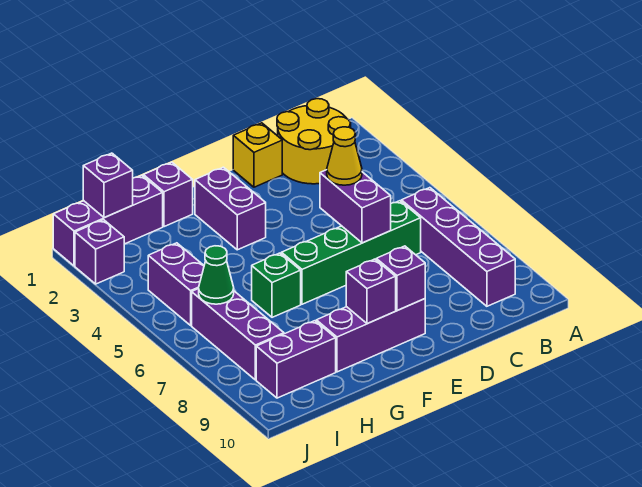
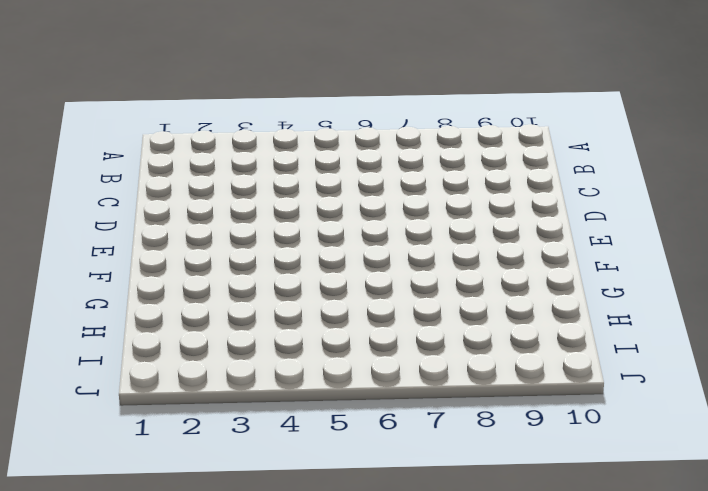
none -> yellow round brick B1:C2 level 1
none -> purple brick B6:B9 level 1
none -> green brick C6:F6 level 1

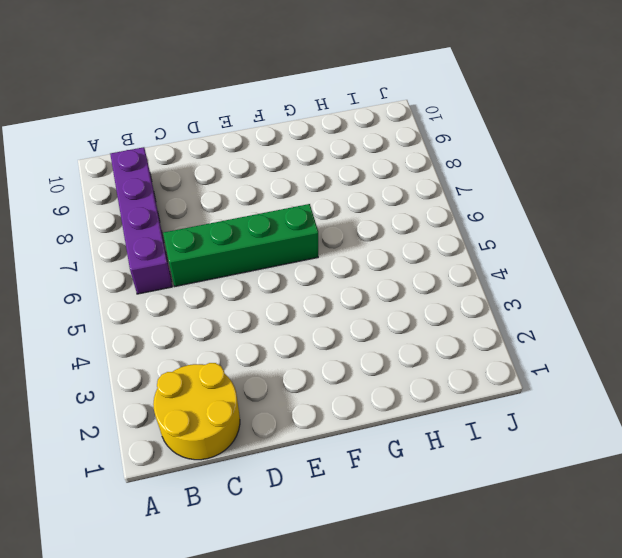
none -> yellow brick D1 level 1
none -> purple brick E9:G9 level 1
none -> purple brick F2:F3 level 1

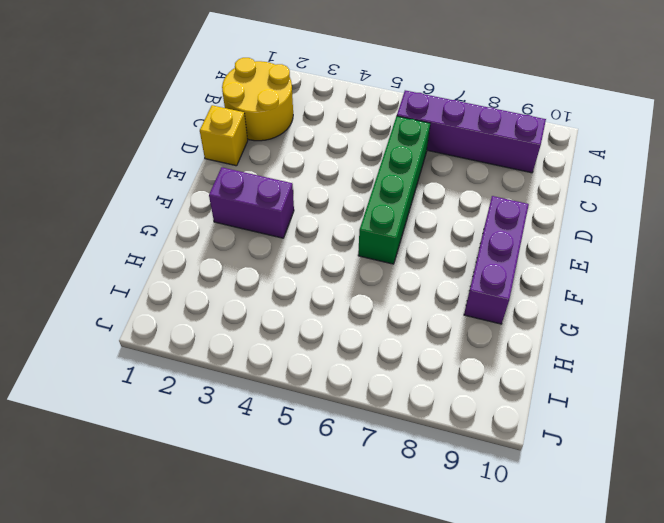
none -> purple brick G1 level 1
none -> green brick G6 level 1
none -> purple brick H1:J1 level 1

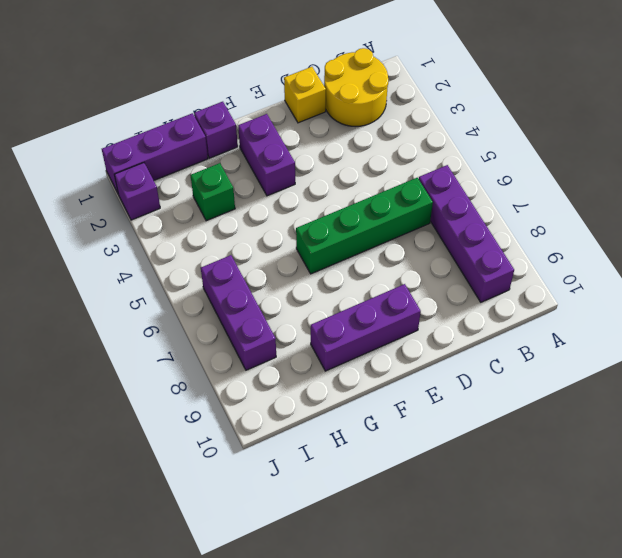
green brick H3 level 1 -> green brick G6 level 1
none -> purple brick H9:I9 level 1
none -> purple brick I4:I5 level 1
none -> purple brick D5:D6 level 2

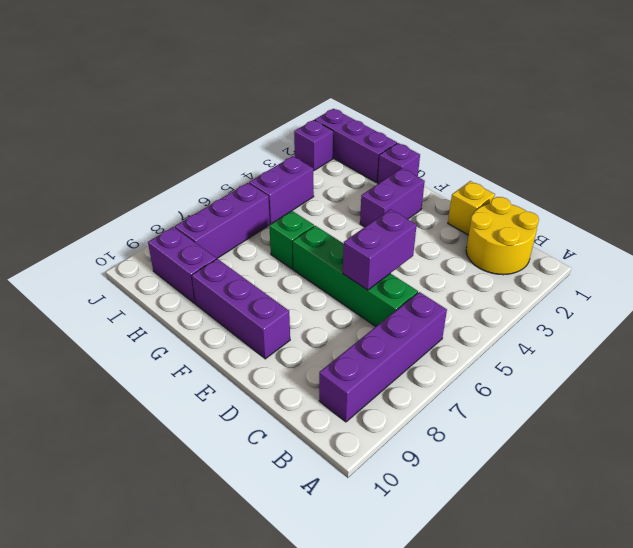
none -> purple brick E9 level 2
none -> purple brick F9 level 2
none -> purple brick I1 level 2

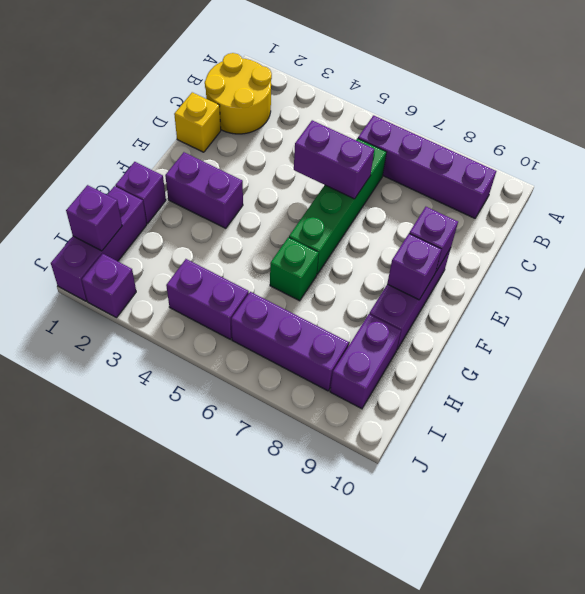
none -> green cone I6 level 2
none -> yellow cone D5 level 3

